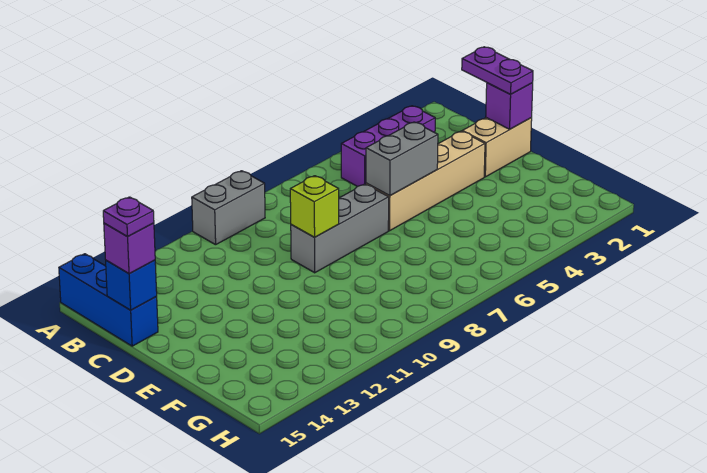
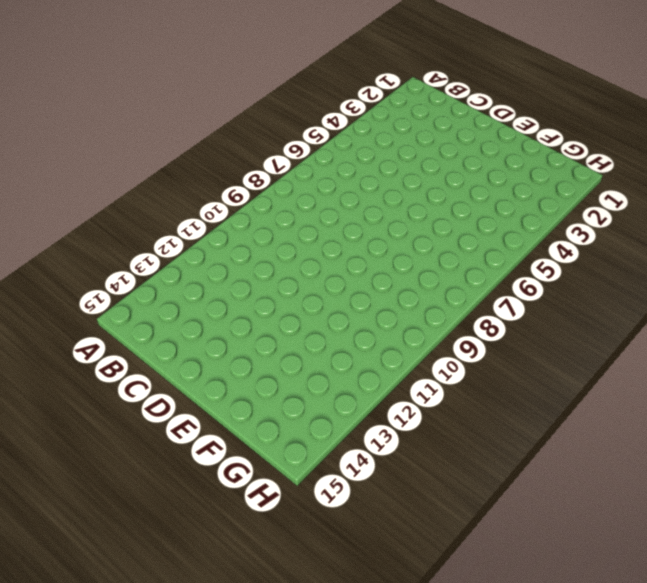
none -> grey brick A9:A10 level 1
none -> blue brick A15:C15 level 1
none -> purple brick B3:B5 level 1

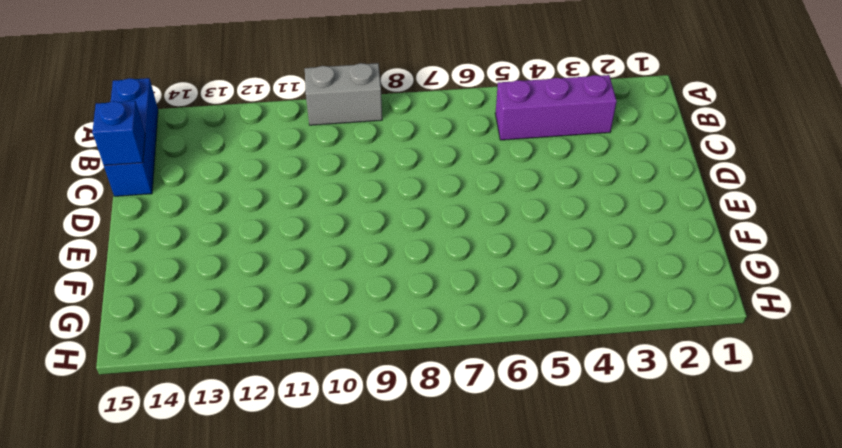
none -> tan brick D1:D2 level 1
none -> tan brick D3:D6 level 1
none -> grey brick D7:D9 level 1

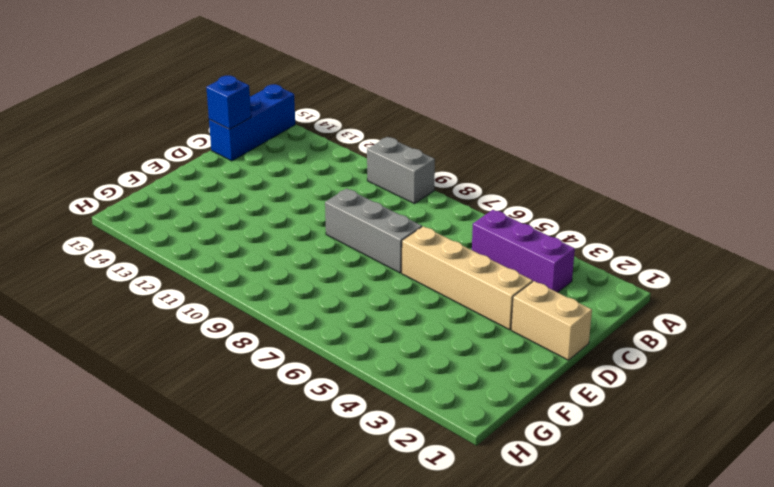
none -> purple brick D1 level 2
none -> grey brick D5:D6 level 2
none -> lime brick D9 level 2

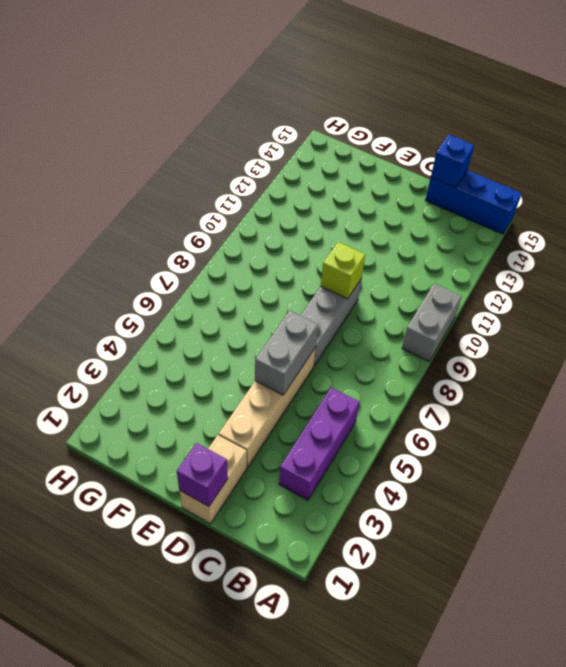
none -> purple plate C1:D1 level 3
none -> purple brick C15 level 3
none -> purple plate C15 level 4

